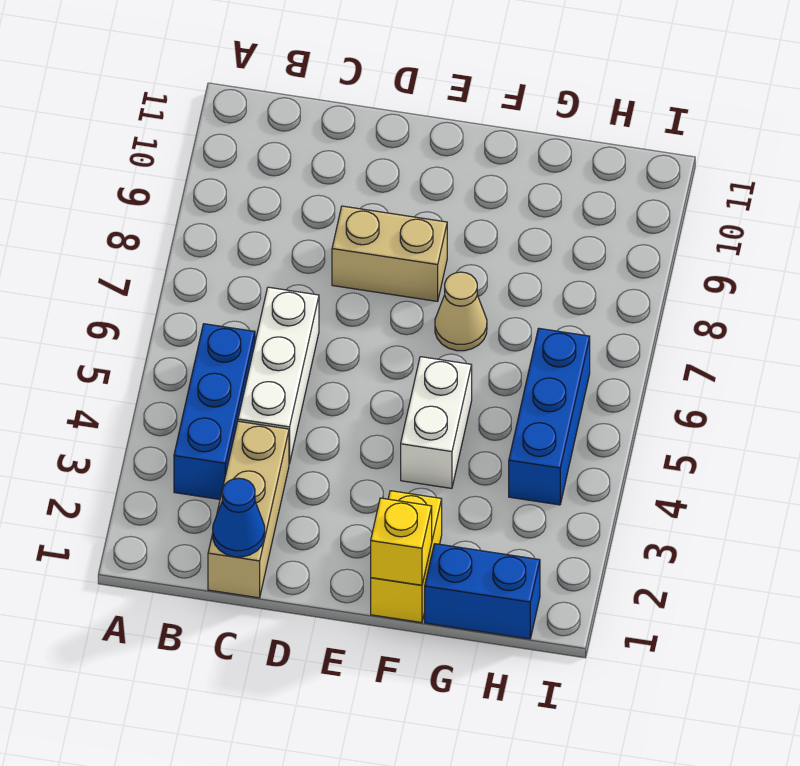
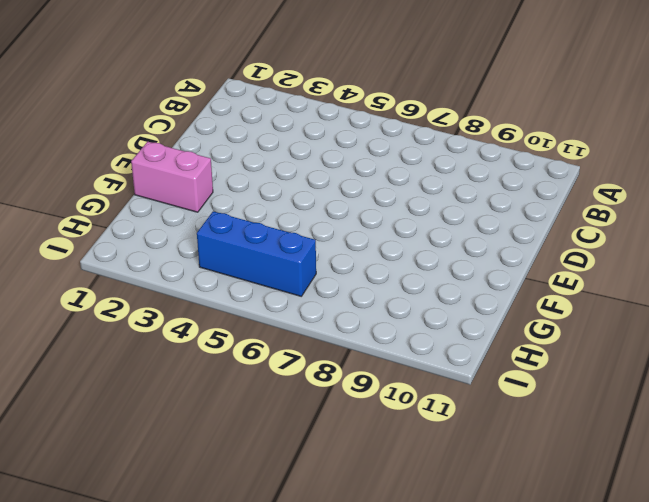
pink brick F1:F2 level 1 -> yellow brick F1:F2 level 1
none -> blue brick B3:B5 level 1
none -> tan brick C1:C3 level 1

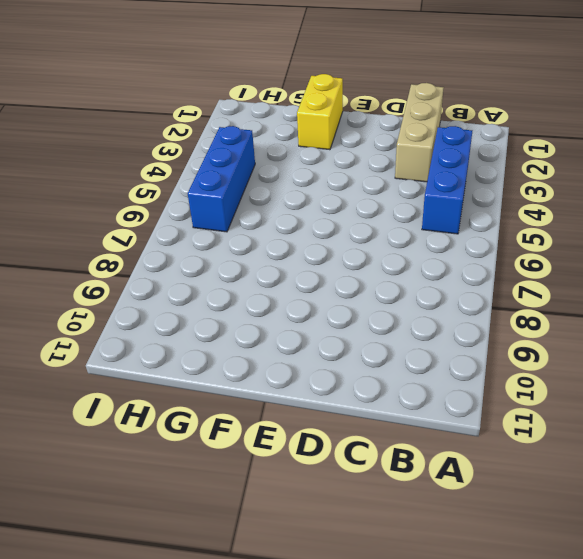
none -> white brick C4:C6 level 1
none -> tan brick D8:E8 level 1

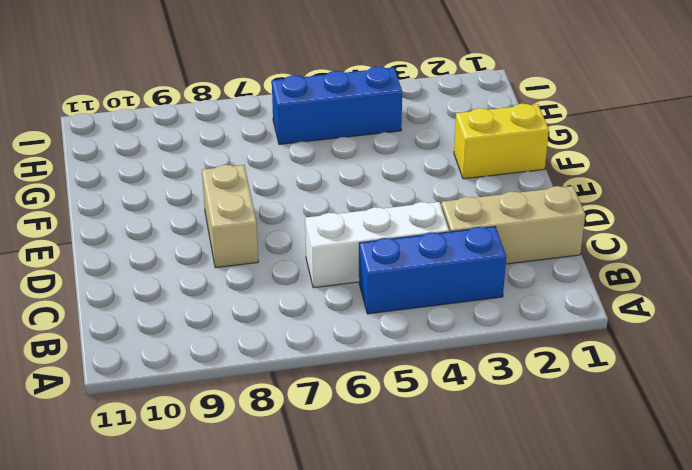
none -> white brick F4:F5 level 1
none -> tan cone F7 level 1

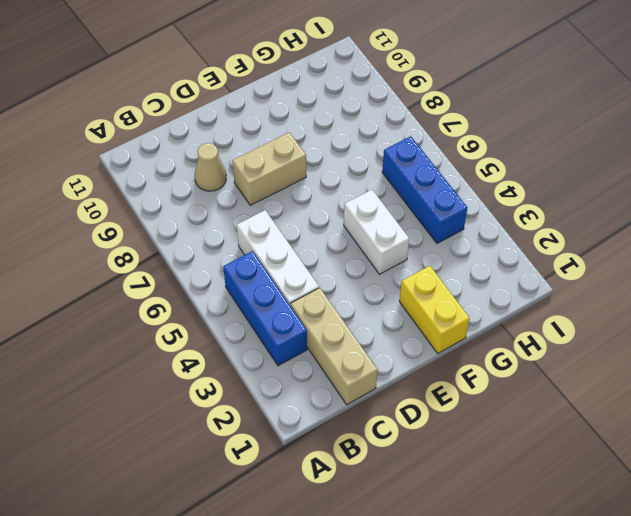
tan cone C9 level 1 -> tan cone F7 level 1
none -> blue brick G1:H1 level 1
none -> blue cone C1 level 2

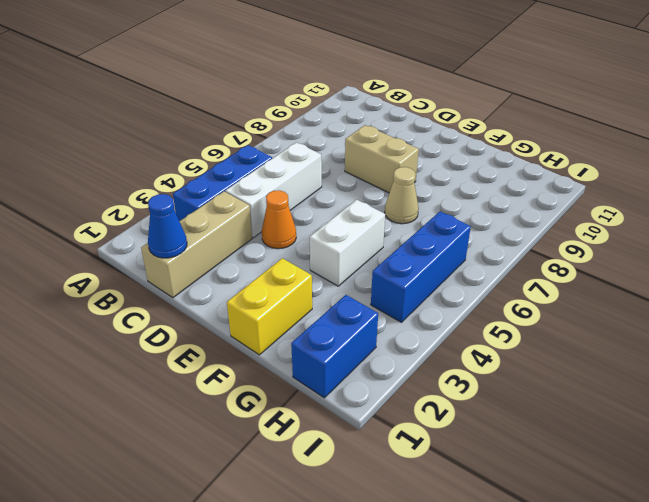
orange cone D4 level 1 -> none
blue brick H1:H2 level 1 -> blue brick G1:H1 level 1
none -> yellow brick F1 level 2

